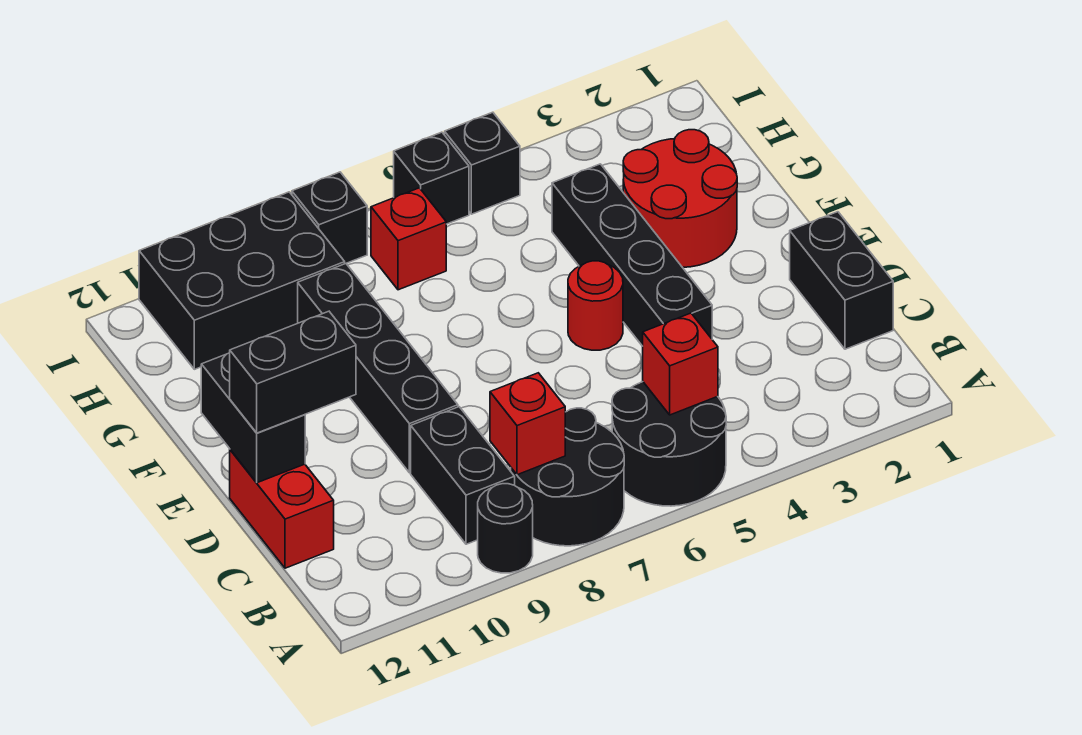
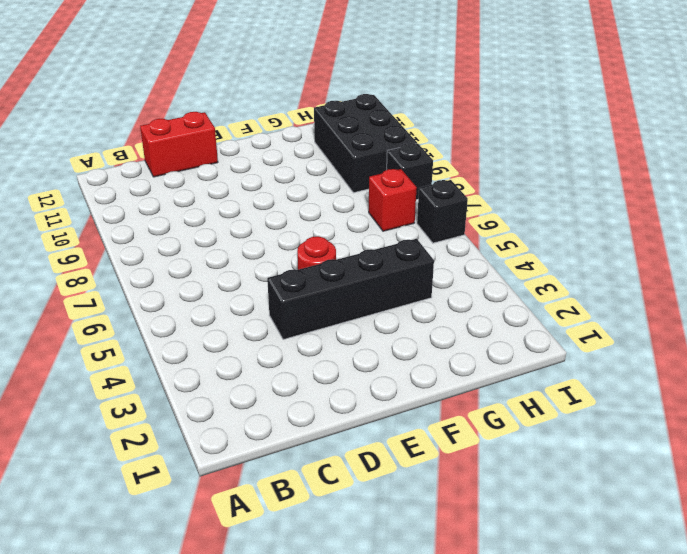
none -> black round brick A5:B6 level 1
none -> black round brick A7:B8 level 1
none -> black round brick A9 level 1

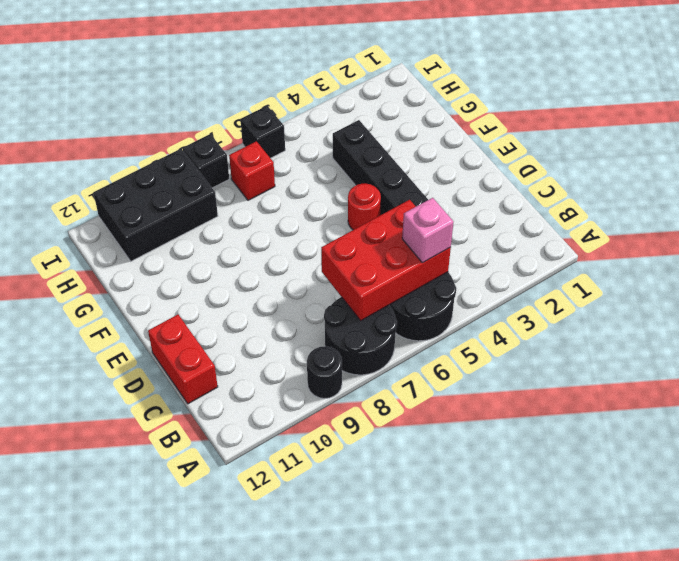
red brick B5:C7 level 2 -> red brick B5 level 2
pink brick B5 level 3 -> none
none -> black brick B9:C9 level 1
none -> black brick C1:D1 level 1
none -> black brick D9:G9 level 1

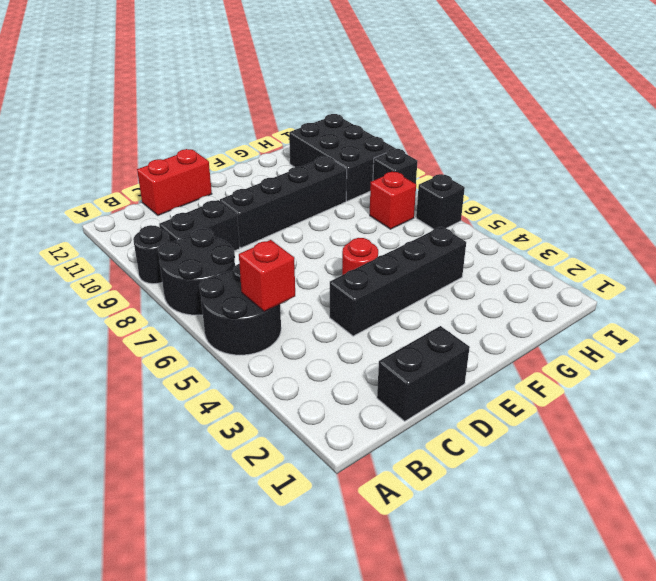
none -> red round brick F2:G3 level 1
none -> black brick I5 level 1
none -> red brick B8 level 2

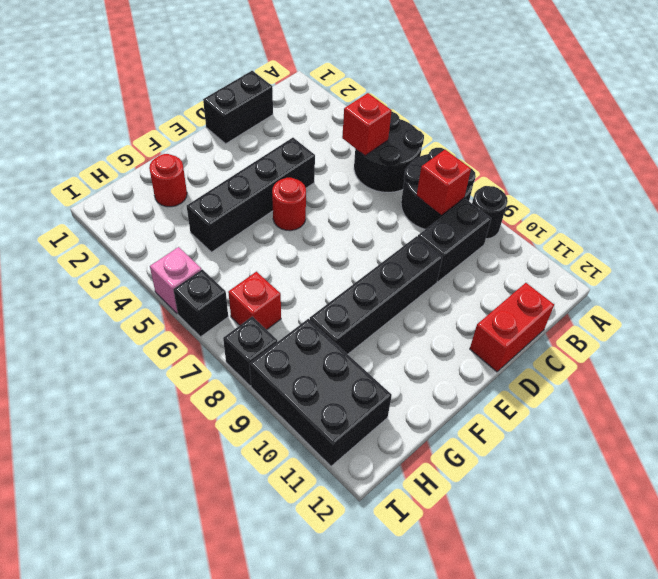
red round brick G2 level 1 -> red round brick F2:G3 level 1
pink brick I5 level 1 -> black brick I5 level 1
none -> black brick D12:E12 level 2
none -> black brick D11:D12 level 3

